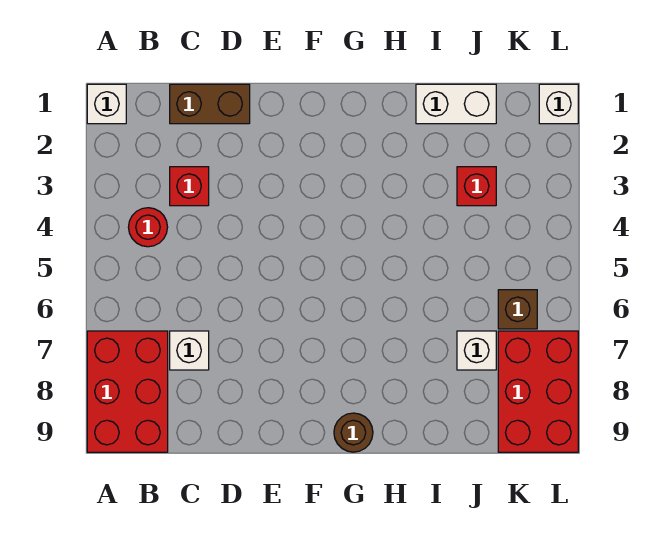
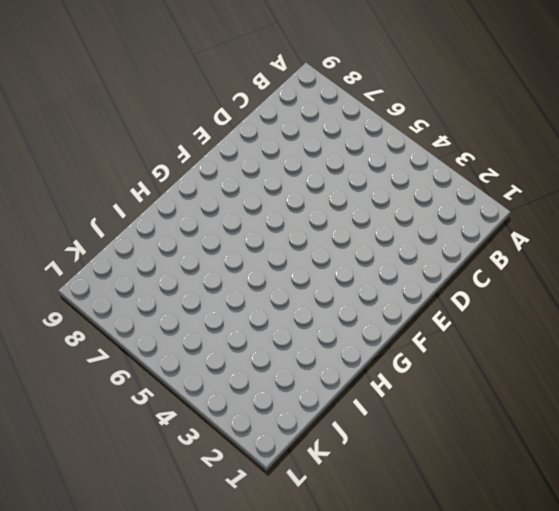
none -> white brick A1 level 1
none -> red brick A7:B9 level 1
none -> red round brick B4 level 1

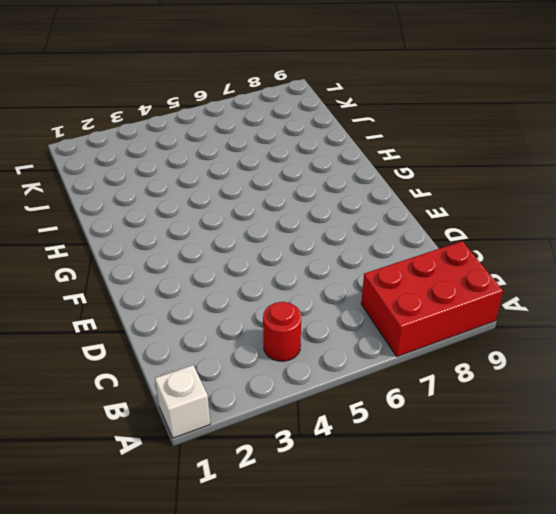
none -> brown brick C1:D1 level 1
none -> red brick C3 level 1
none -> white brick C7 level 1

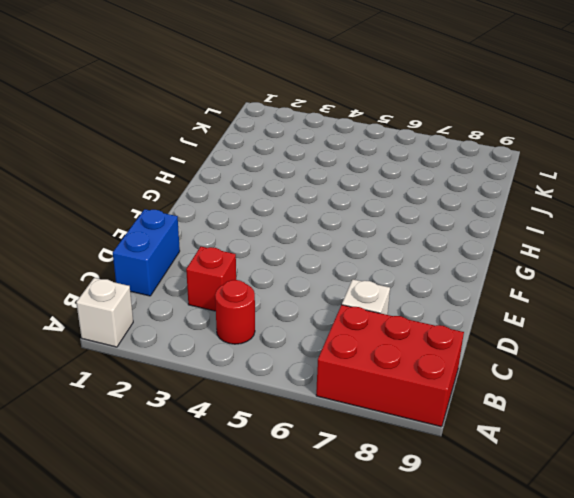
blue brick C1:D1 level 1 -> brown brick C1:D1 level 1
none -> brown round brick G9 level 1
none -> white brick I1:J1 level 1
none -> red brick J3 level 1

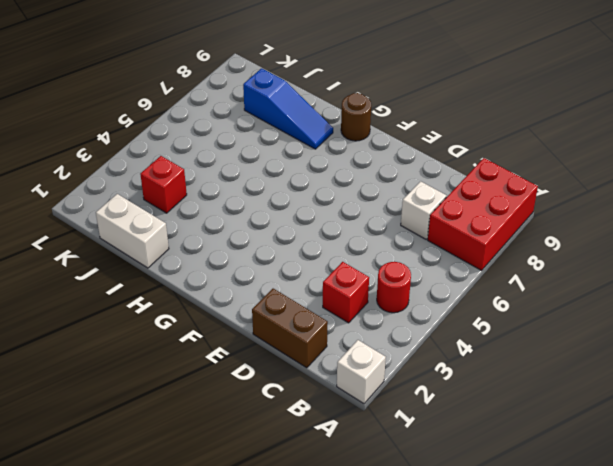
blue slope H8:J8 level 1 top J -> none
none -> white brick J7 level 1
none -> brown brick K6 level 1
none -> red brick K7:L9 level 1

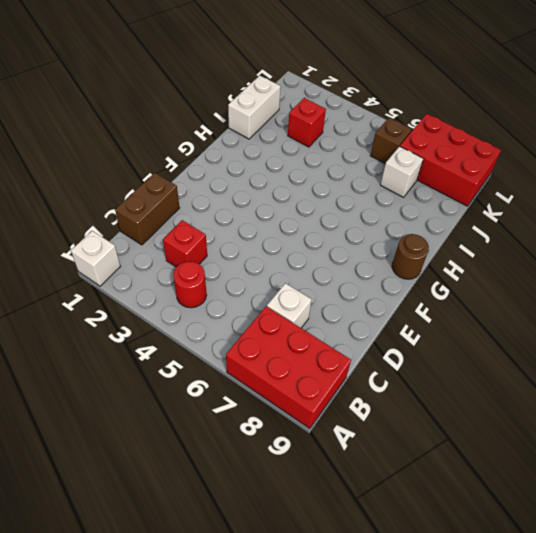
none -> white brick L1 level 1

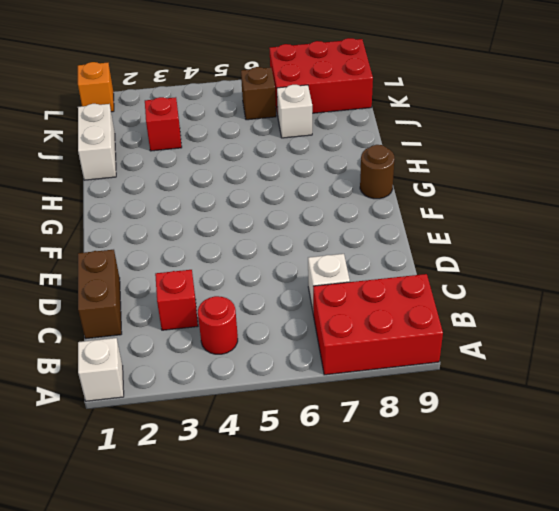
orange brick L1 level 1 -> white brick L1 level 1

